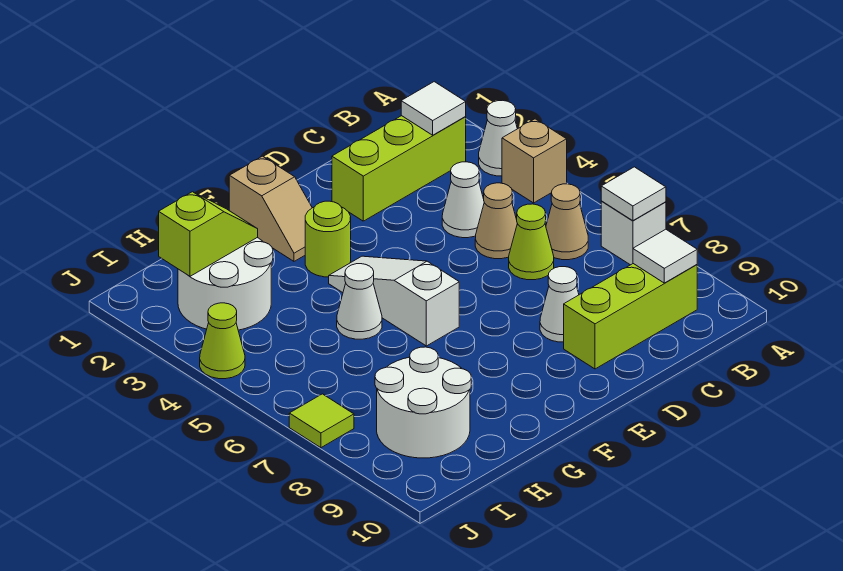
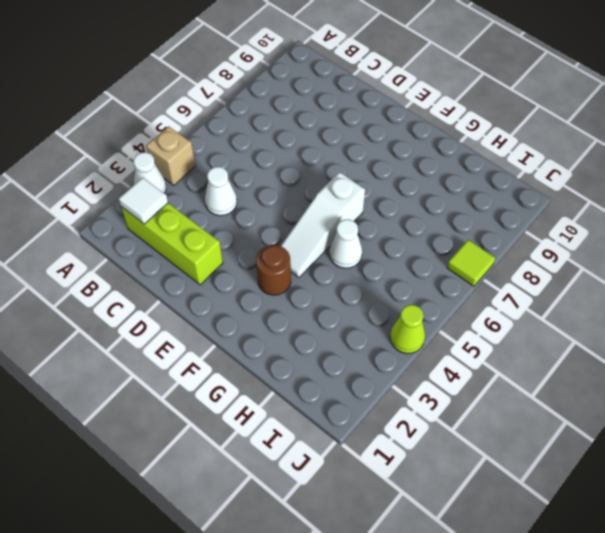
brown round brick F3 level 1 -> lime round brick F3 level 1
none -> white brick A7 level 1
none -> tan cone B6 level 1
none -> lime brick B9:D9 level 1

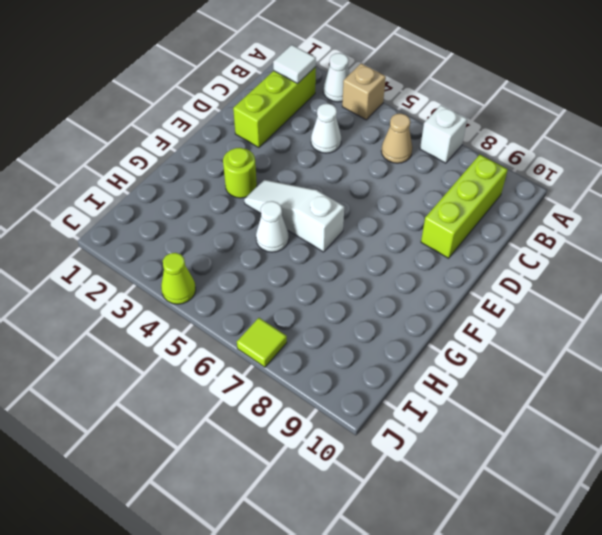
none -> tan cone C5 level 1
none -> lime cone C6 level 1
none -> white cone D8 level 1

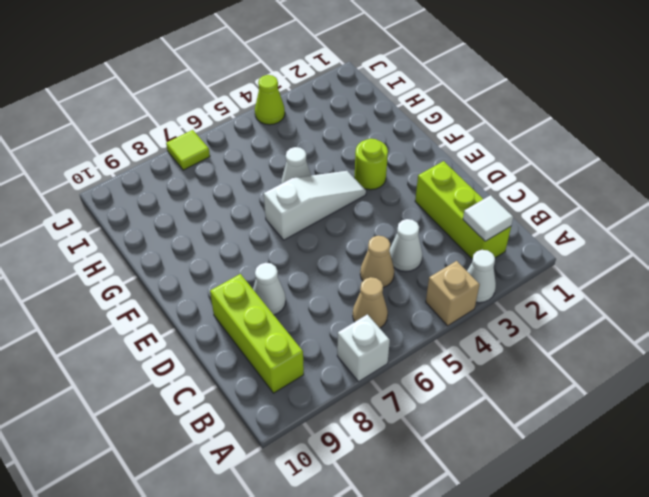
none -> lime cone C6 level 1
none -> tan slope F1:F2 level 1 top 1
none -> white round brick H2:I3 level 1

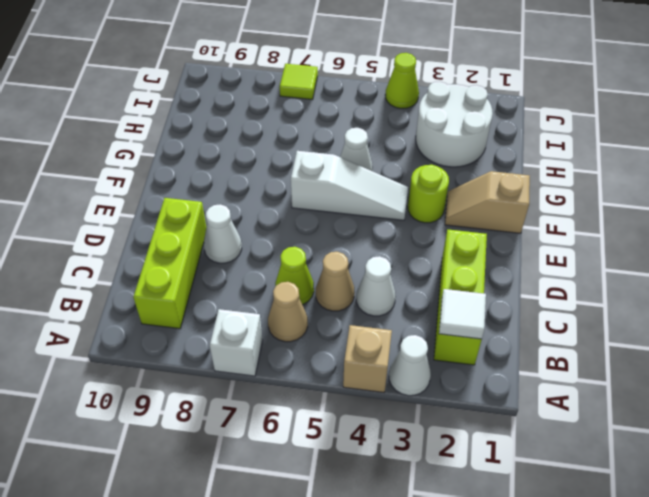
none -> white round brick H8:I9 level 1
none -> white tile A7 level 2
none -> white tile B9 level 2

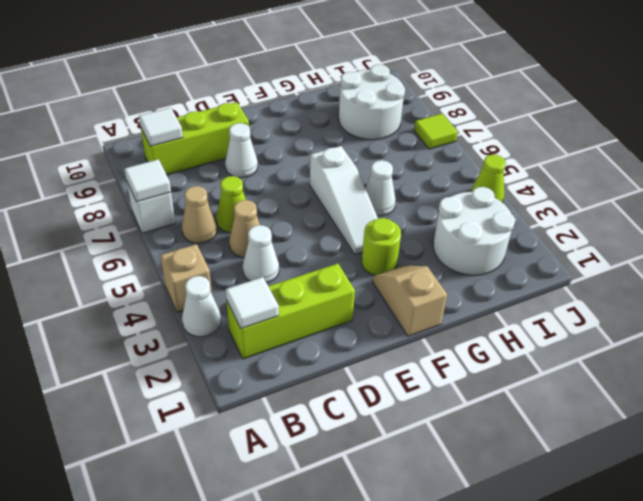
none -> lime slope H2:I2 level 2 top I

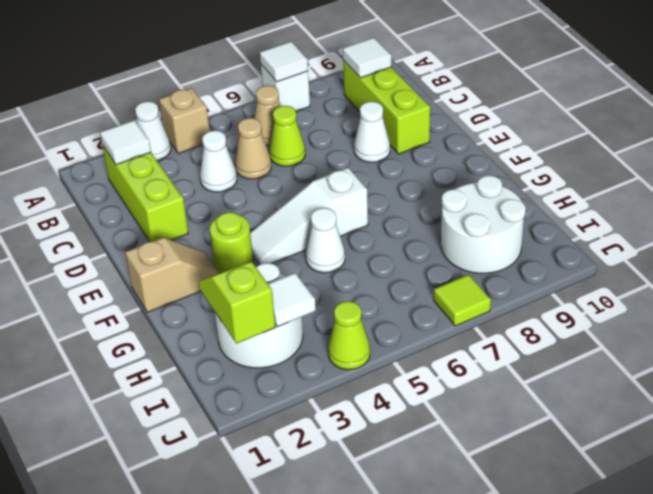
white tile I3 level 2 -> none

